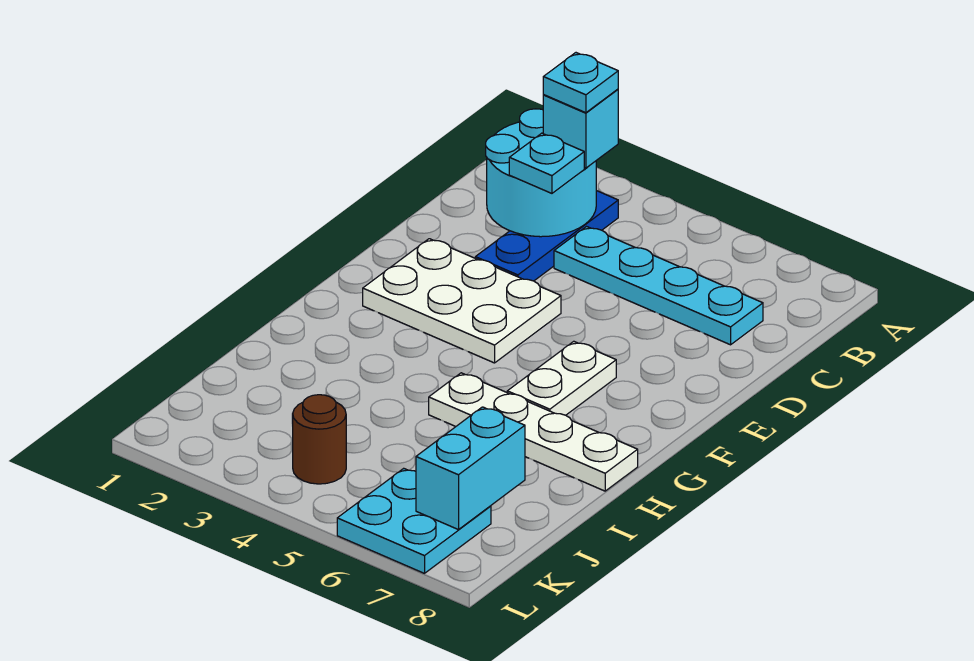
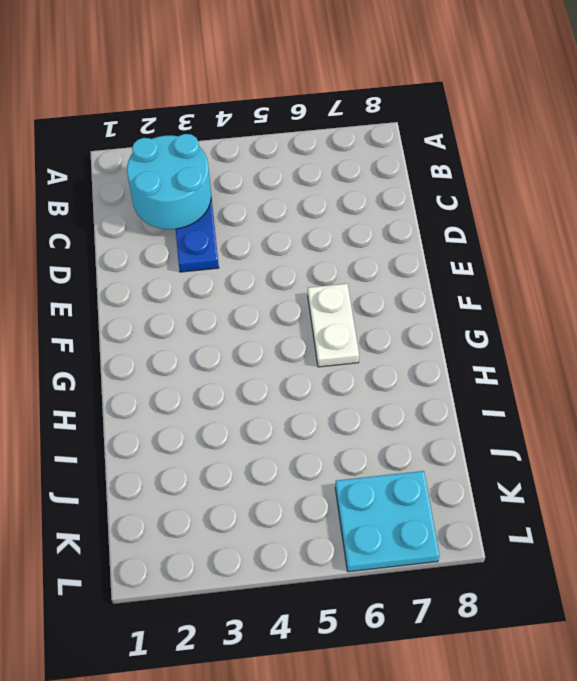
none -> cyan plate C4:C7 level 1
none -> white plate E2:F4 level 1
none -> white plate H5:H8 level 1

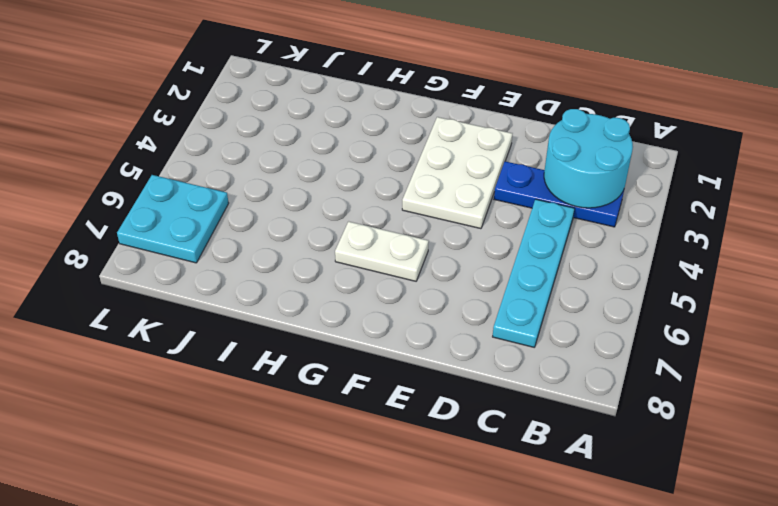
none -> white plate H5:H8 level 1
none -> brown round brick K4 level 1
none -> cyan brick J7:K7 level 2

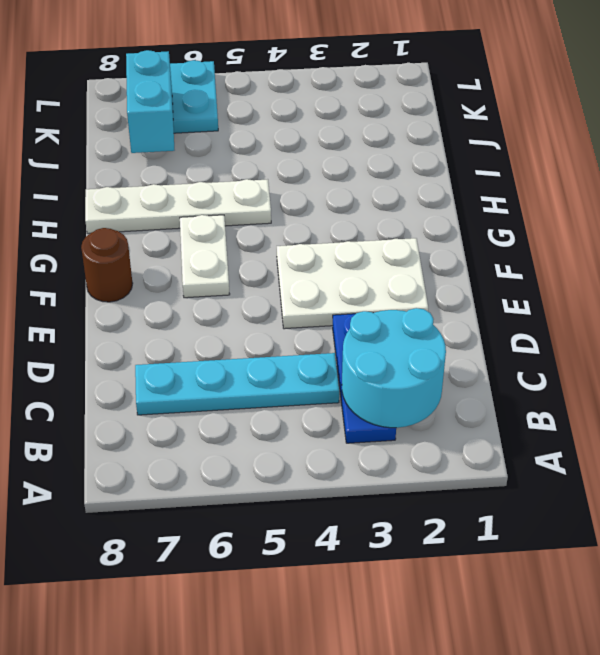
brown round brick F8 level 1 -> brown round brick K4 level 1
none -> cyan brick B3 level 3
none -> cyan plate C3 level 3
none -> cyan plate B3 level 4

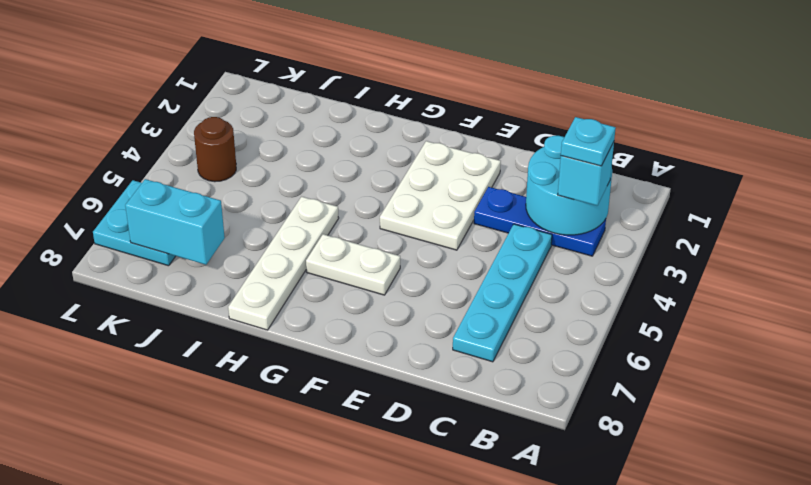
none -> cyan plate C3 level 3

